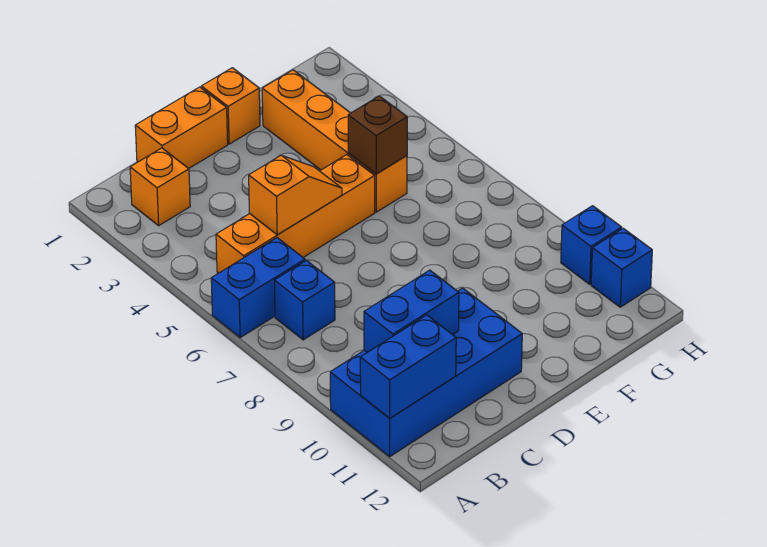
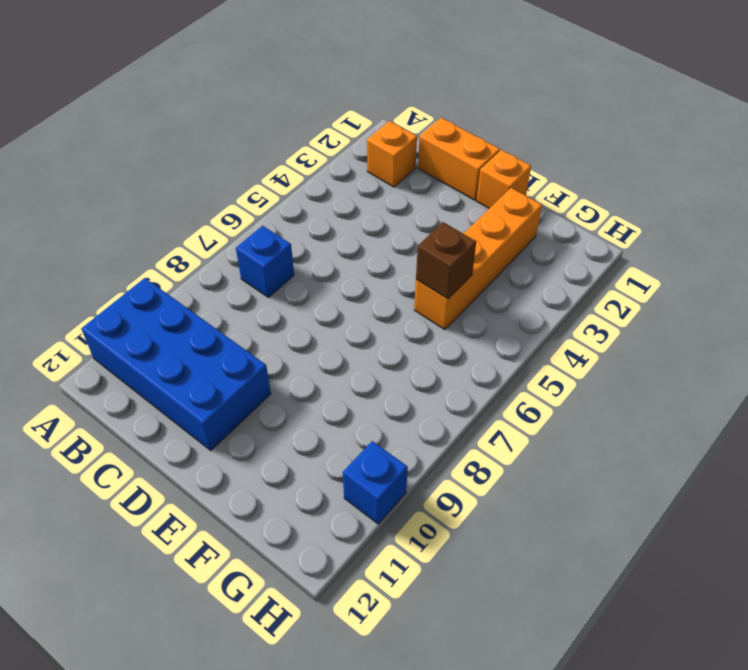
none -> blue brick A6:B6 level 1
none -> orange brick B5:E5 level 1
none -> blue brick H11 level 1

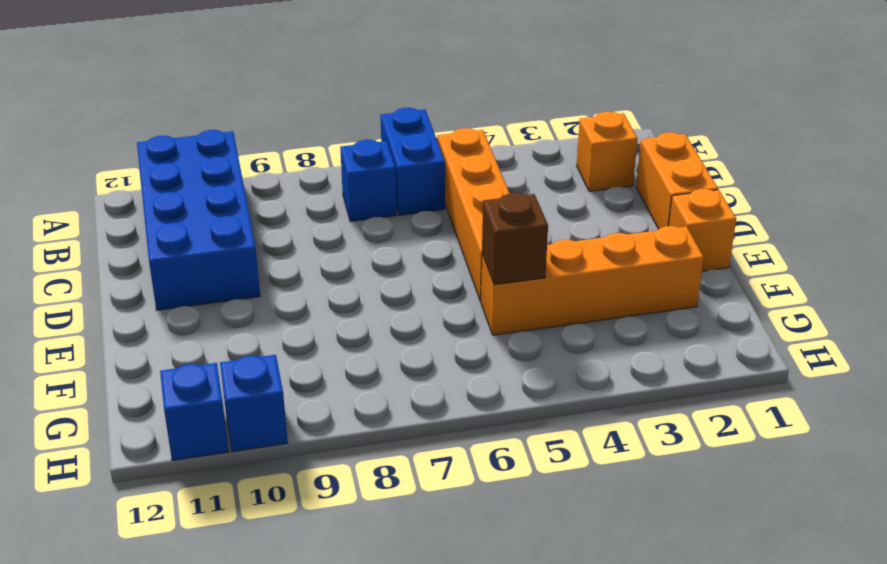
none -> blue brick A11:B11 level 2
none -> blue brick B10:C10 level 2
none -> orange slope C5:D5 level 2 top C

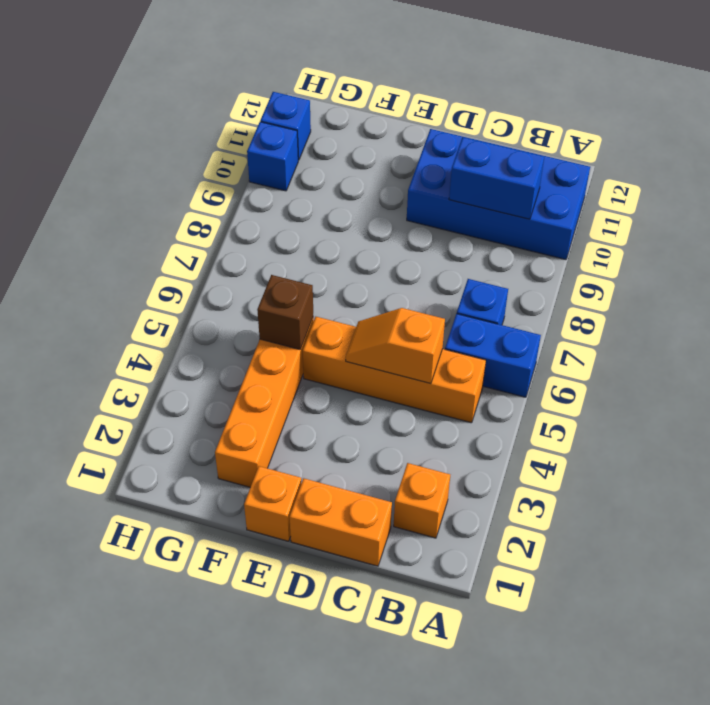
none -> blue brick A11:B11 level 2

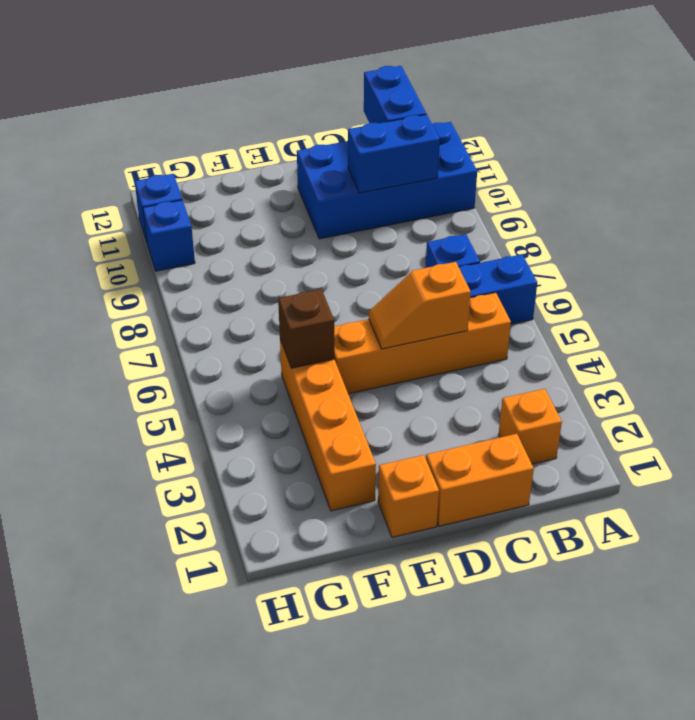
blue brick B11:B12 level 2 -> blue brick A11:B11 level 2

